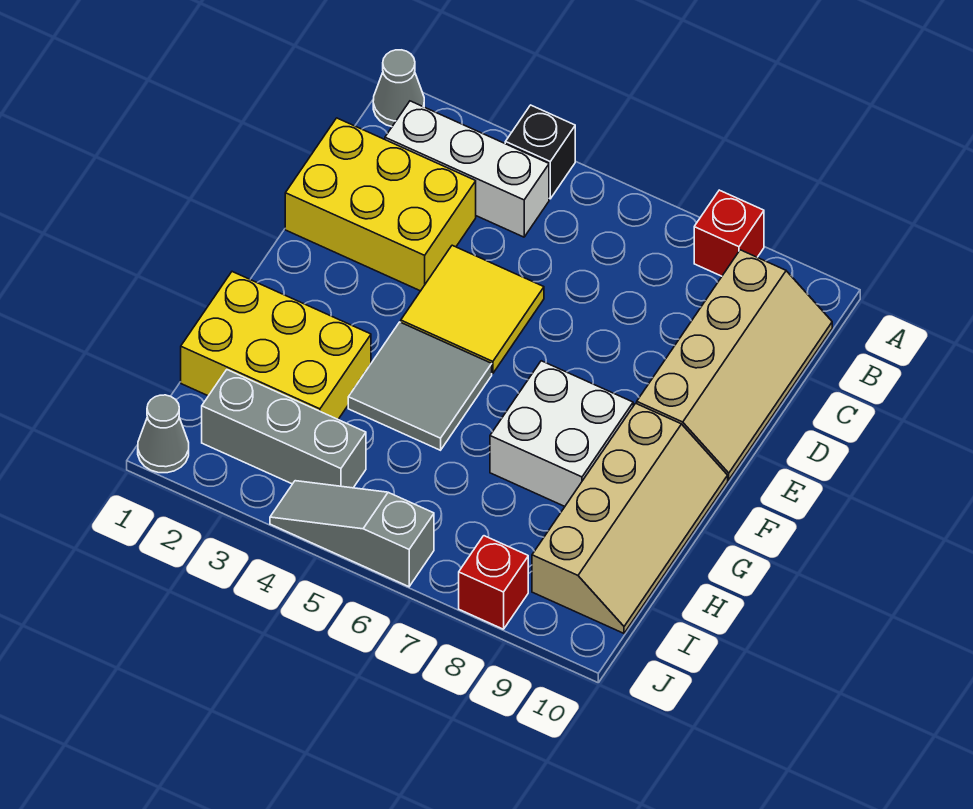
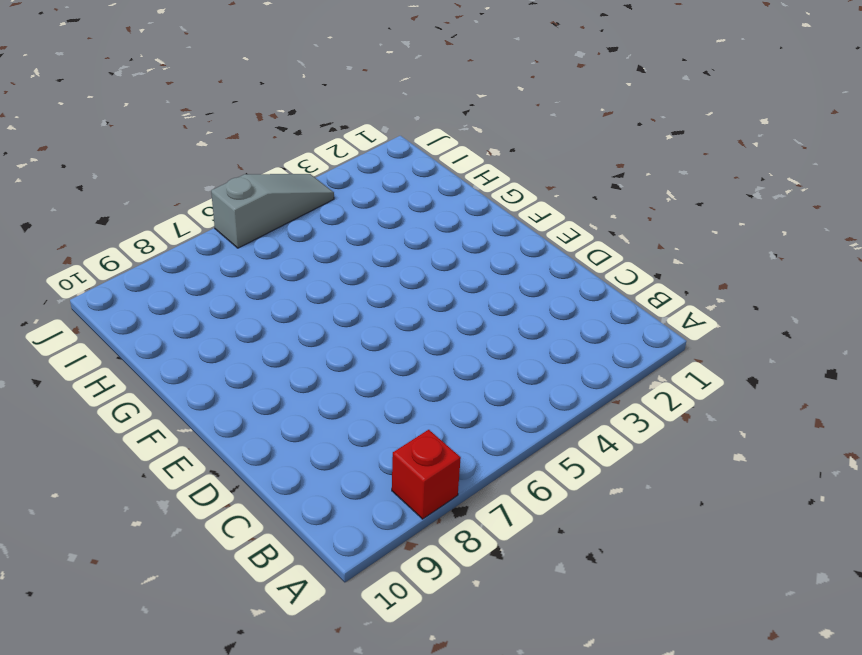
none -> grey cone A1 level 1
none -> black brick A4 level 1
none -> white brick B2:B4 level 1

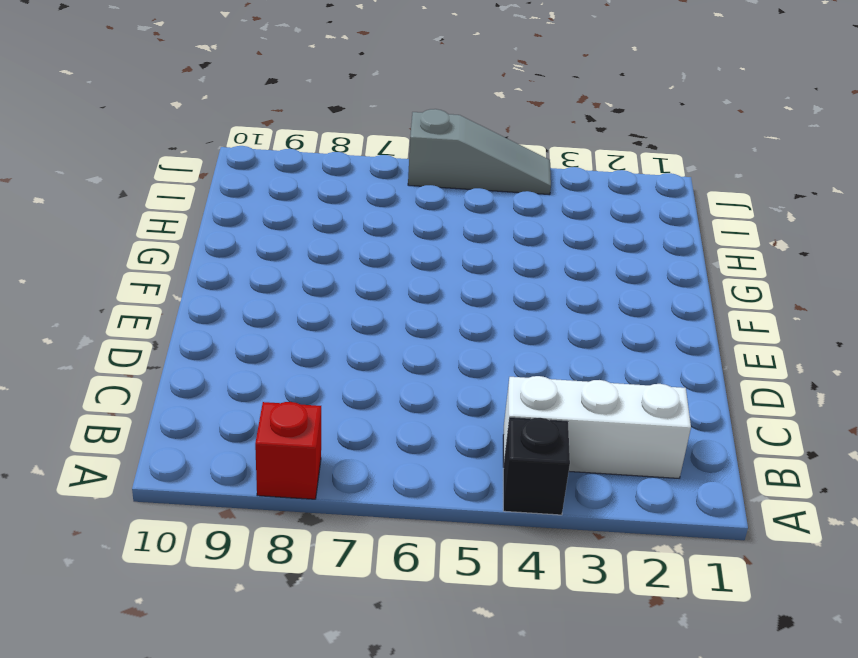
none -> grey cone A1 level 1
none -> tan slope B9:E10 level 1 top 9
none -> yellow brick C1:D3 level 1

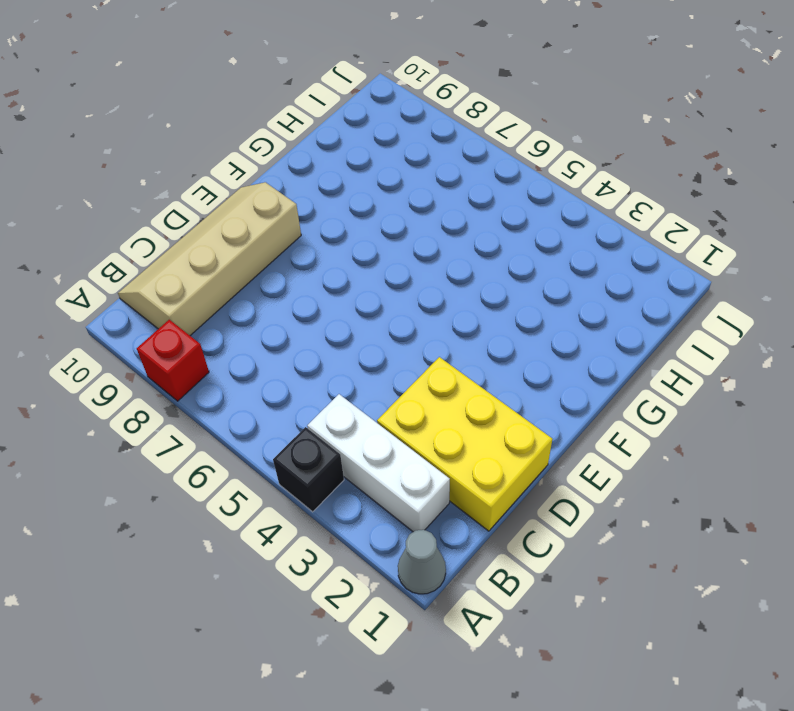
none -> yellow tile D4:E5 level 1
none -> grey tile F4:G5 level 1
none -> white brick F7:G8 level 1

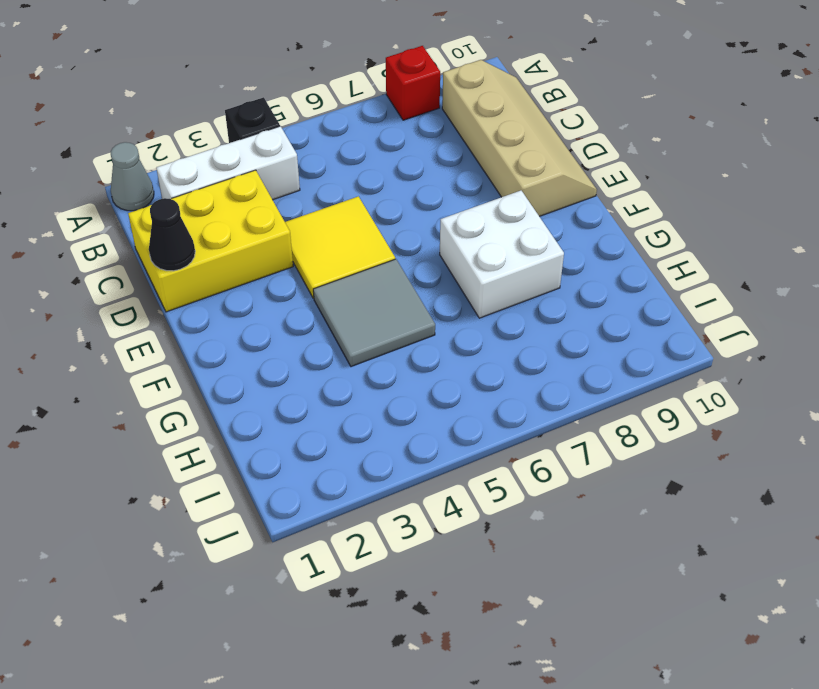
black cone D1 level 2 -> none
none -> tan slope F9:I10 level 1 top 9
none -> yellow brick G1:H3 level 1
none -> grey brick I2:I4 level 1

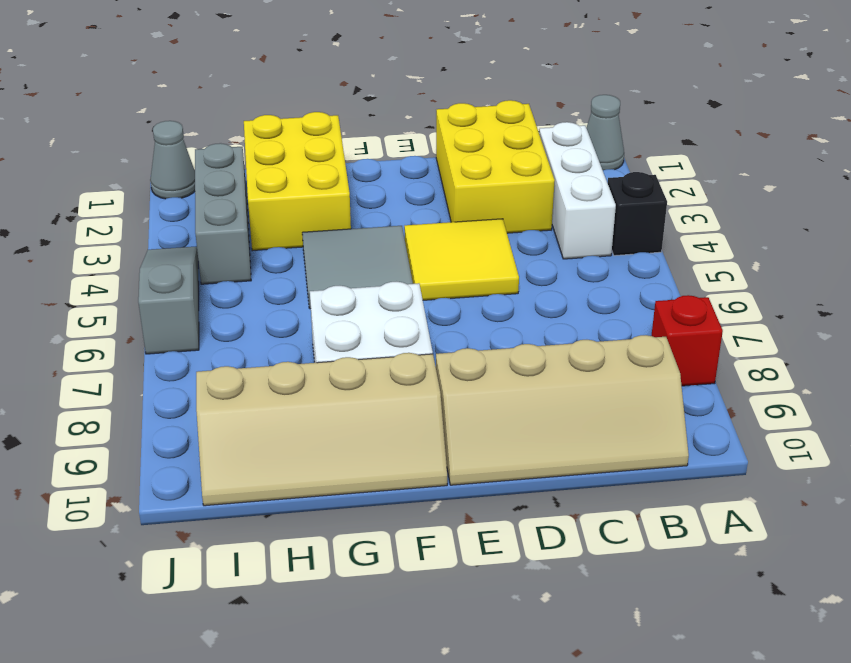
none -> red brick J8 level 1

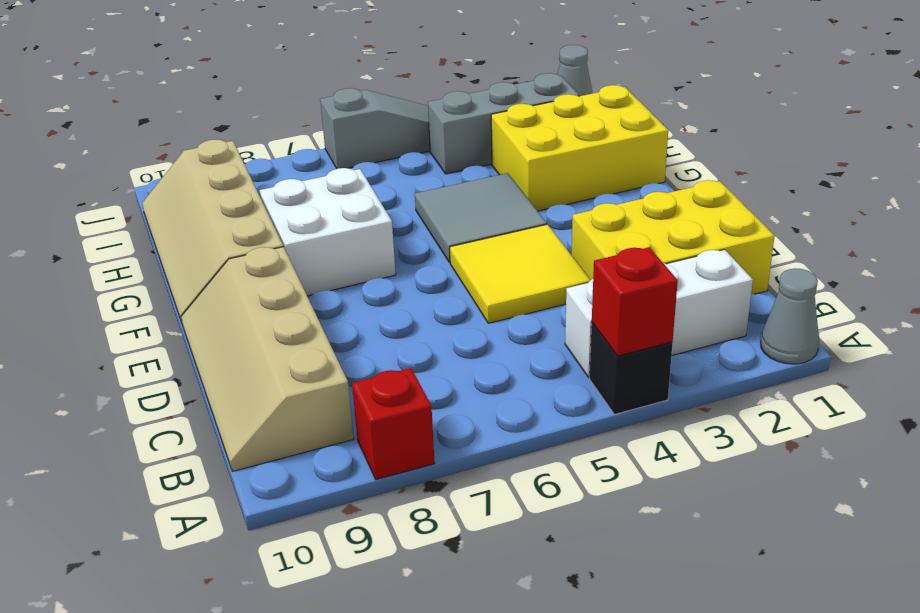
red brick A4 level 2 -> red brick J8 level 1

